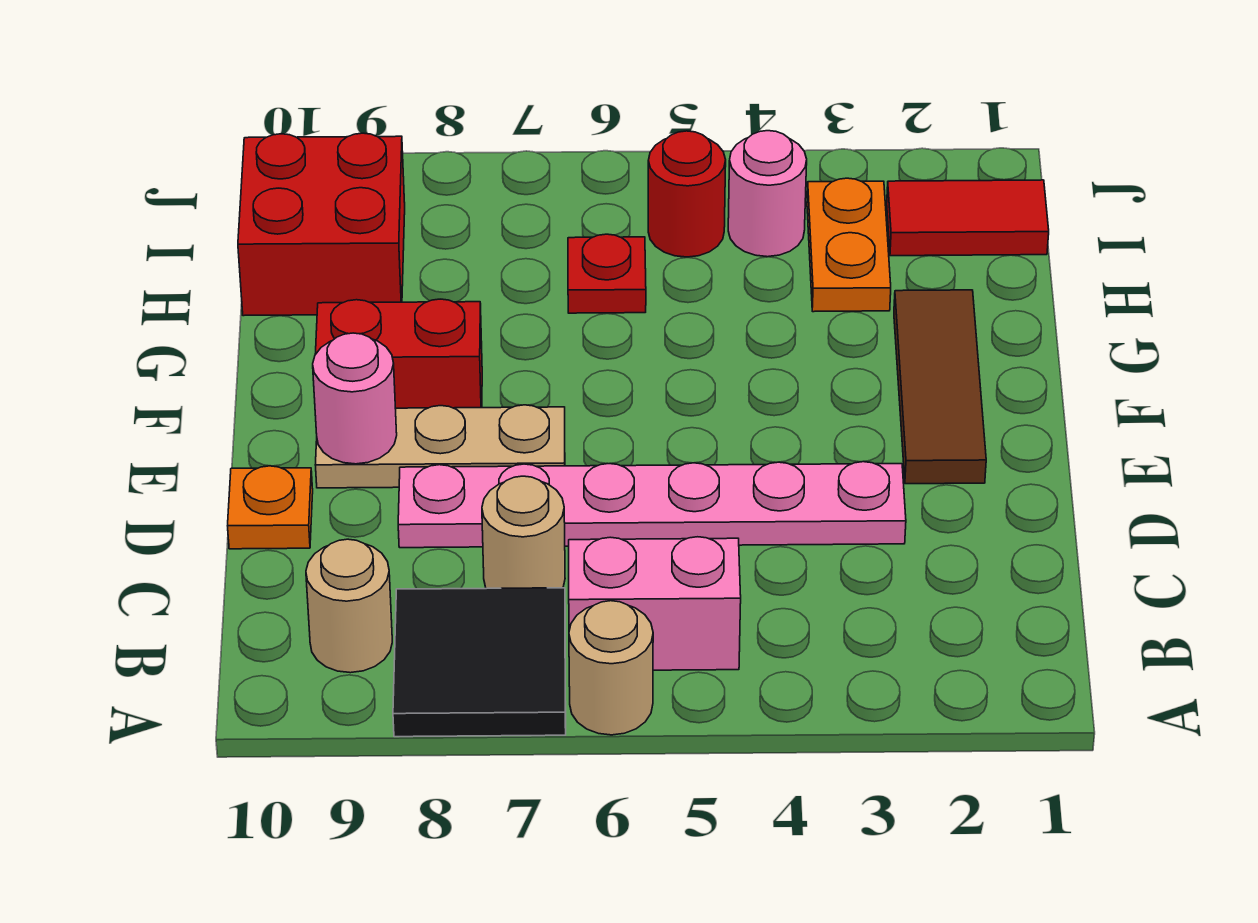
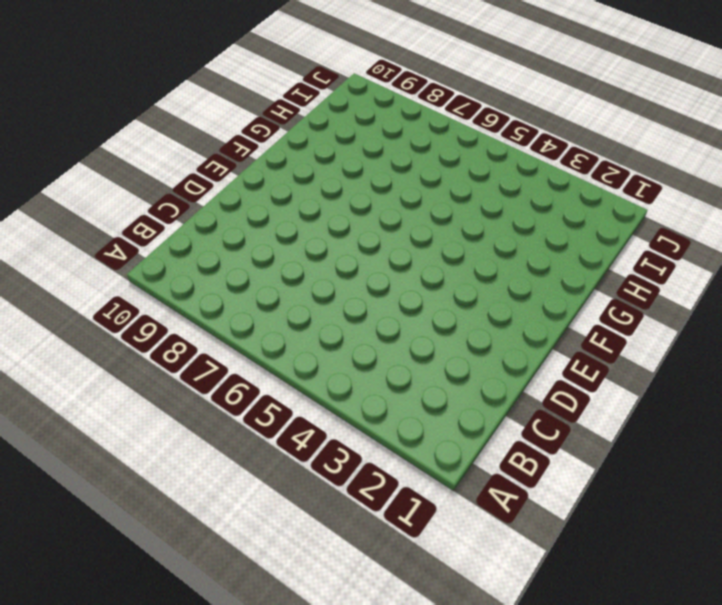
none -> tan round brick A6 level 1
none -> black tile A7:B8 level 1
none -> pink brick B5:B6 level 1

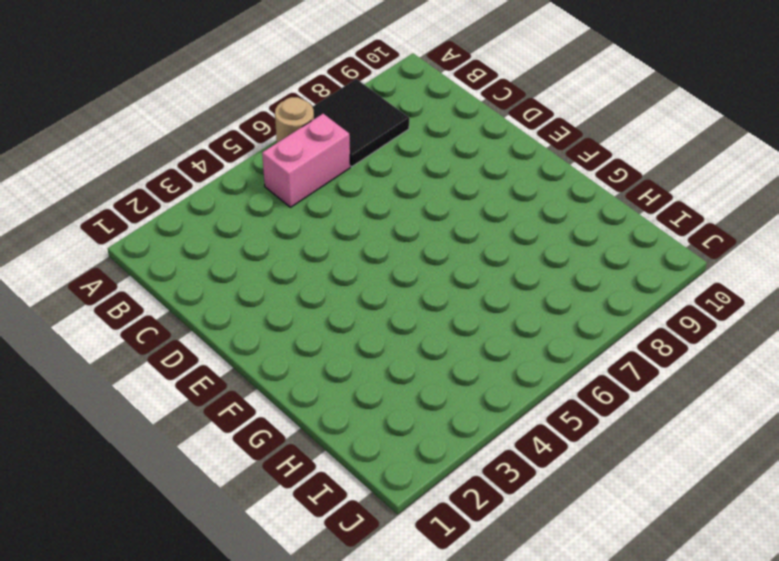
none -> tan round brick B9 level 1
none -> tan round brick C7 level 1
none -> pink plate D3:D8 level 1

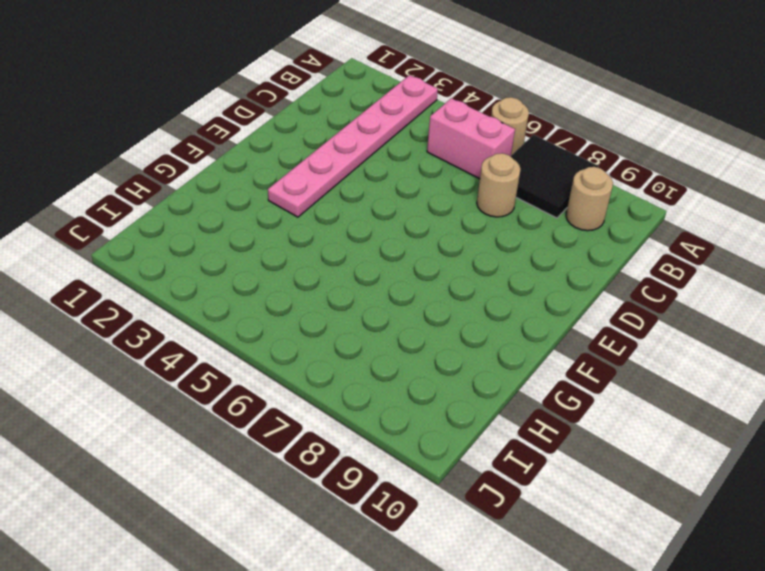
pink plate A3:F3 level 1 -> pink plate D3:D8 level 1
none -> orange plate D10 level 1
none -> brown tile E2:G2 level 1
none -> tan plate E7:E9 level 1

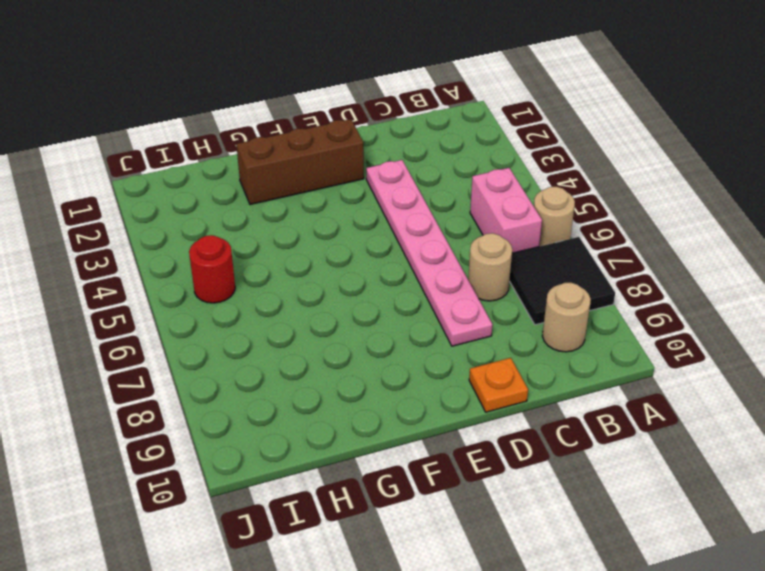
brown brick E2:G2 level 1 -> brown tile E2:G2 level 1
none -> tan plate E7:E9 level 1
none -> red brick F8:F9 level 1
none -> orange plate H3:I3 level 1

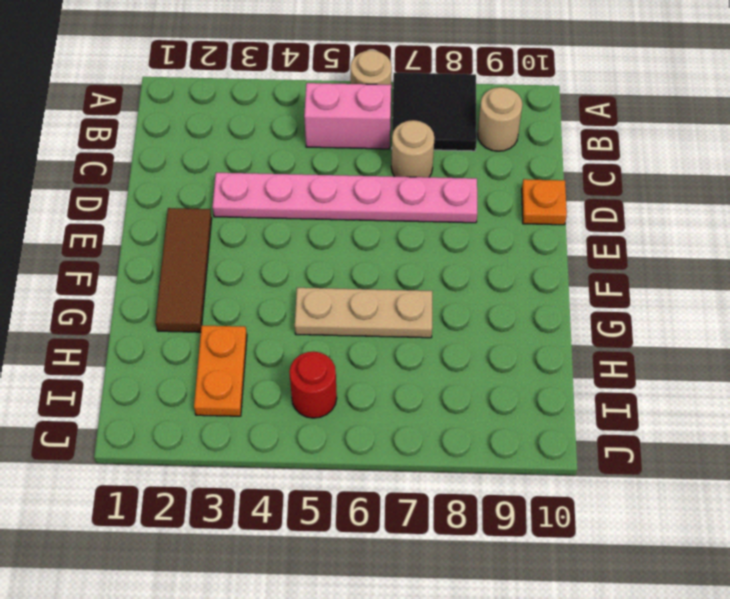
tan plate G5:G7 level 1 -> tan plate E7:E9 level 1
none -> red brick F8:F9 level 1
none -> red plate H6 level 1
none -> red brick H9:I10 level 1

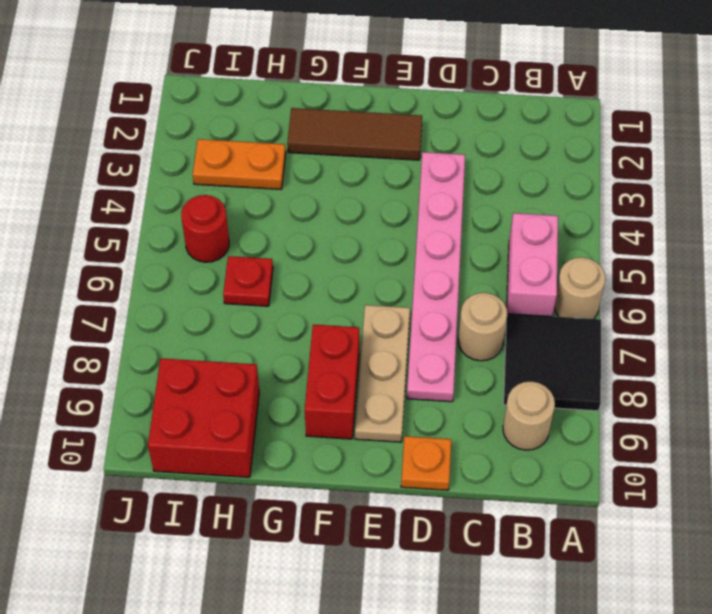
none -> red tile I1:I2 level 1
none -> pink round brick I4 level 1
none -> pink round brick E9 level 2

